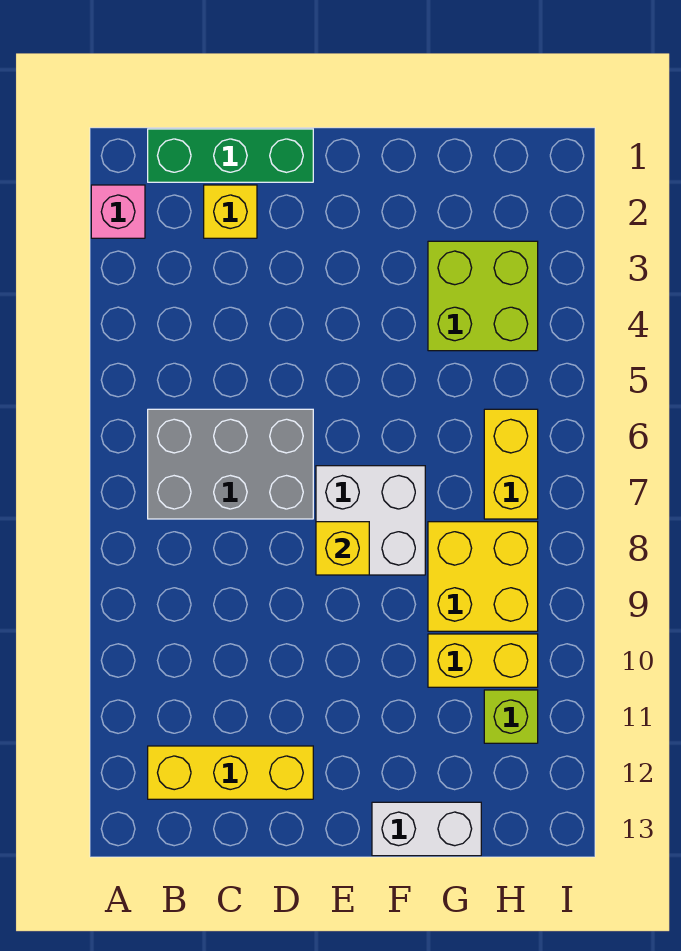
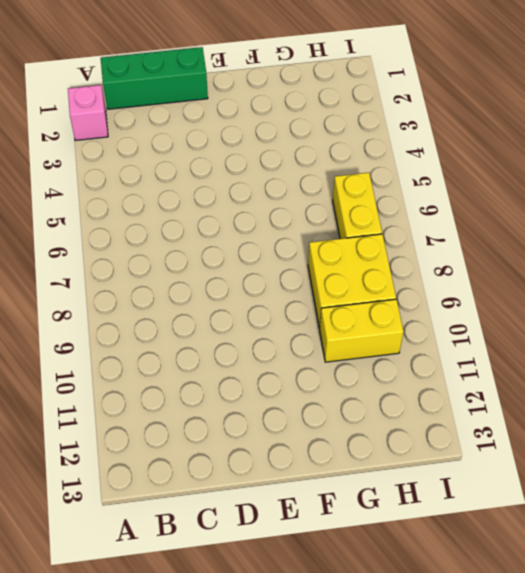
none -> grey brick B6:D7 level 1
none -> yellow brick B12:D12 level 1
none -> yellow brick C2 level 1

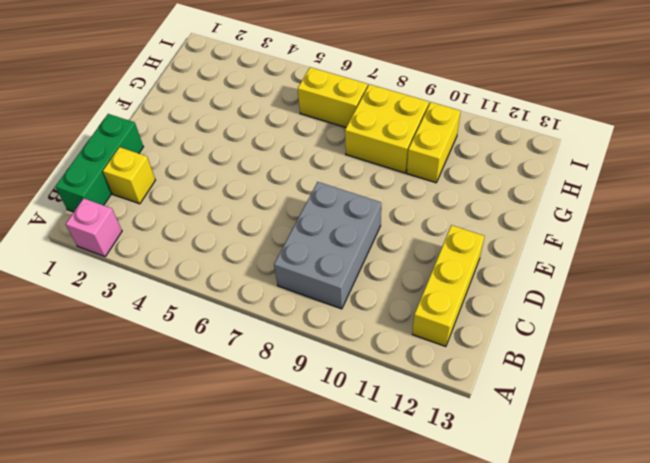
grey brick B8:D9 level 1 -> grey brick B6:D7 level 1
none -> white brick E7:F8 level 1
none -> white brick F13:G13 level 1
none -> lime brick G3:H4 level 1

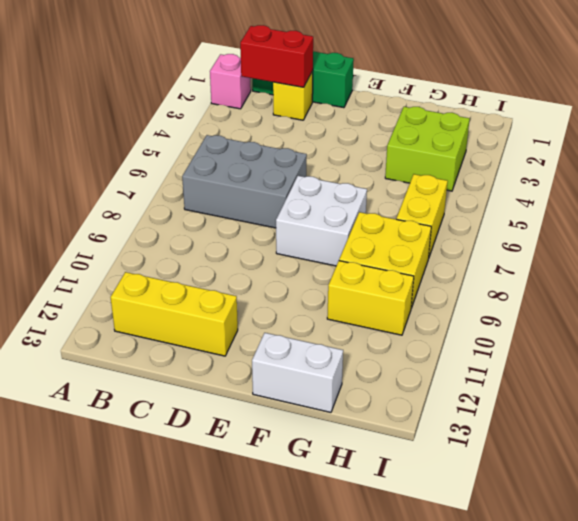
red brick B2:C2 level 2 -> none
none -> lime brick H11 level 1
none -> yellow brick E8 level 2

